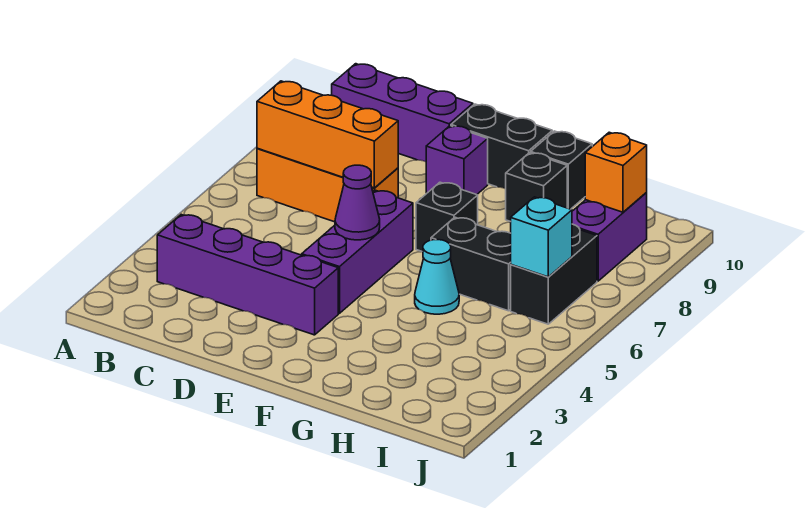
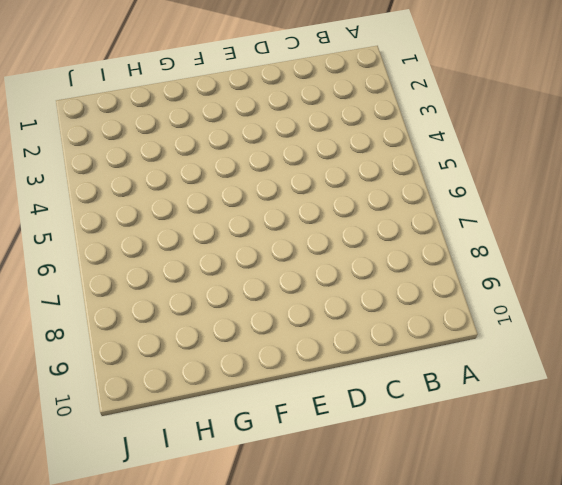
none -> purple brick B3:E3 level 1
none -> orange brick B7:D7 level 1
none -> purple brick B10:D10 level 1

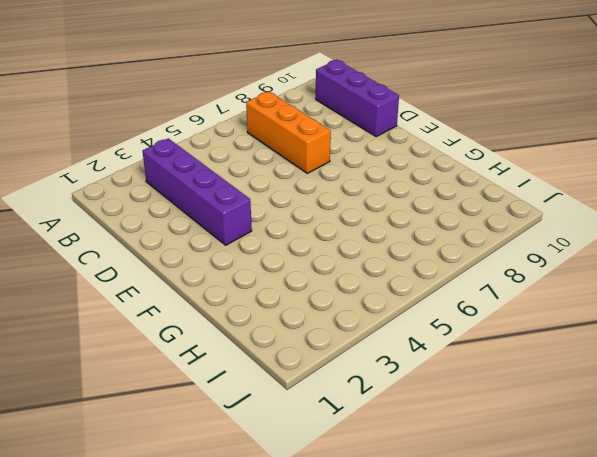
none -> purple brick E4:E6 level 1
none -> purple brick E9 level 1
none -> black brick E10:F10 level 1

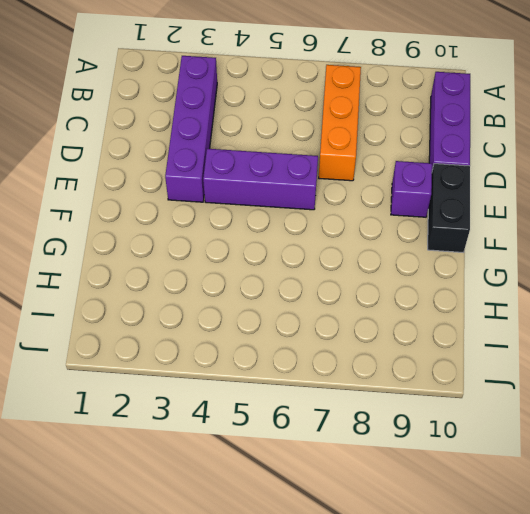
none -> black brick F7 level 1
none -> cyan cone G5 level 1
none -> black brick G6:H6 level 1

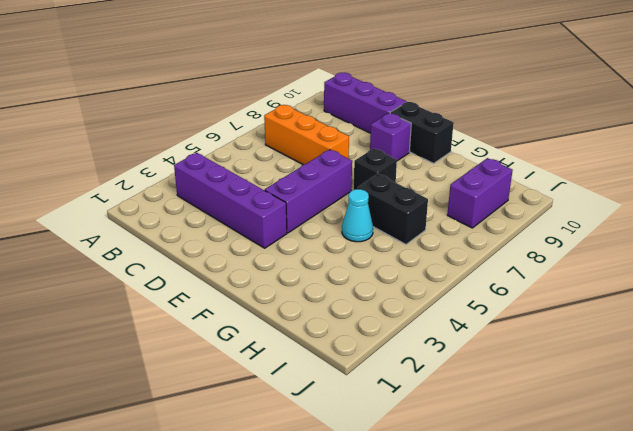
none -> black brick G9 level 1
none -> black brick G10 level 1
none -> black brick I6:I7 level 1

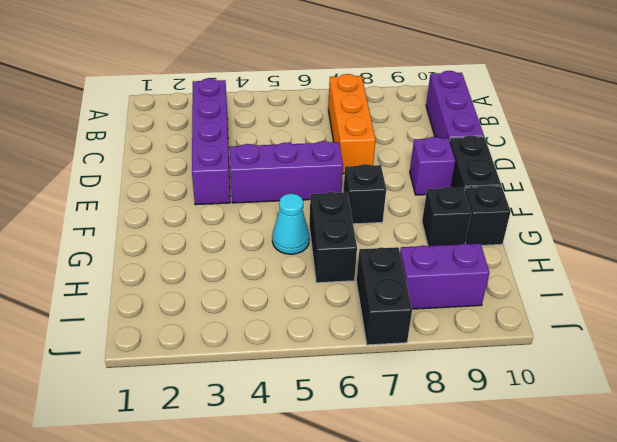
black brick I7:J7 level 1 -> black brick I6:I7 level 1
none -> orange brick B7:D7 level 2
none -> purple cone E5 level 2
none -> cyan brick I6 level 2

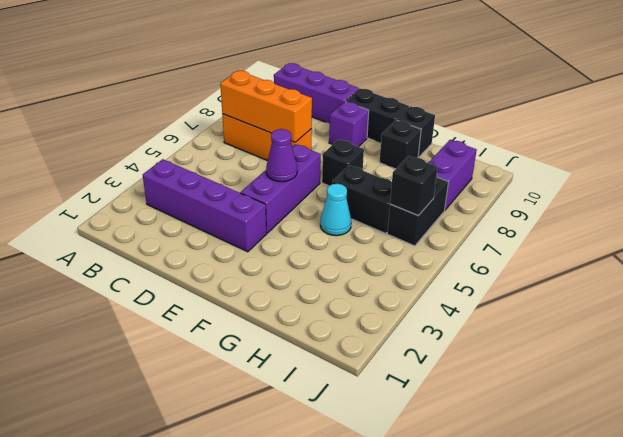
black brick I6 level 2 -> cyan brick I6 level 2
none -> orange brick I9 level 2

